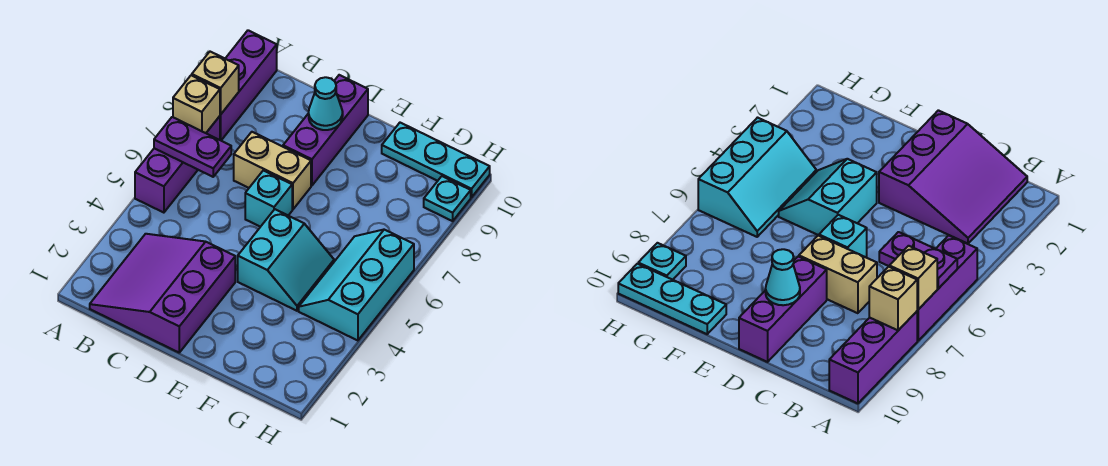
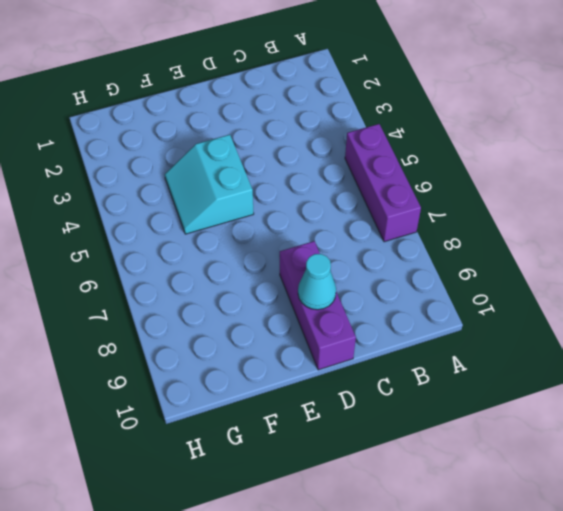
none -> purple brick A8:A10 level 1
none -> purple slope B1:D3 level 1 top D
none -> tan brick C7:D7 level 1

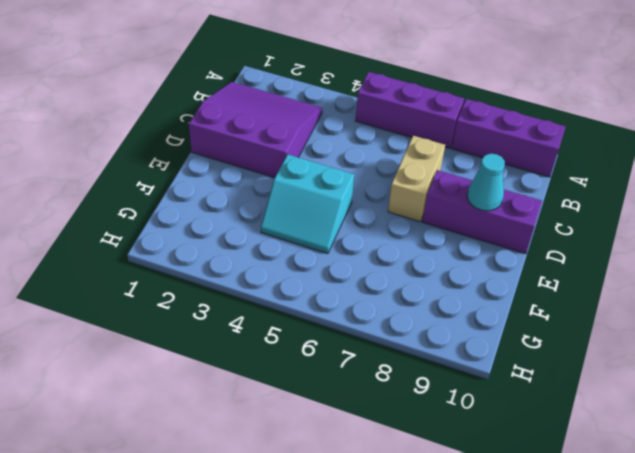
none -> cyan brick D6 level 1
none -> cyan plate F10:H10 level 1
none -> cyan slope G4:H6 level 1 top H

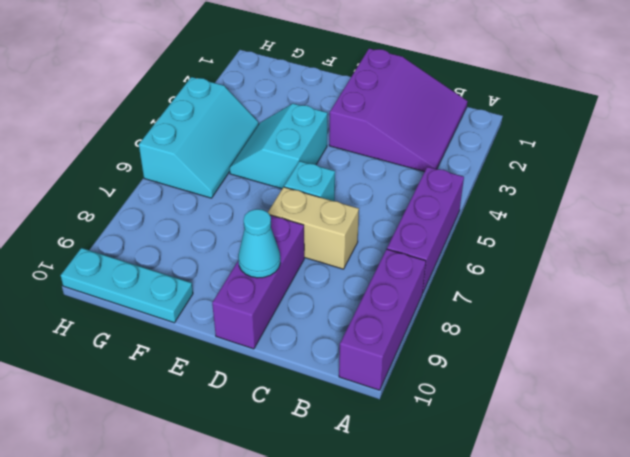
none -> cyan plate H9 level 1
none -> purple plate A6:B6 level 2
none -> tan brick A7 level 2

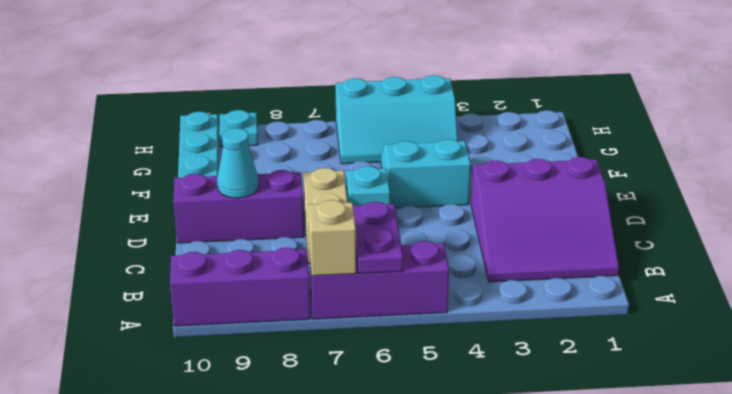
none -> tan brick A8 level 2

